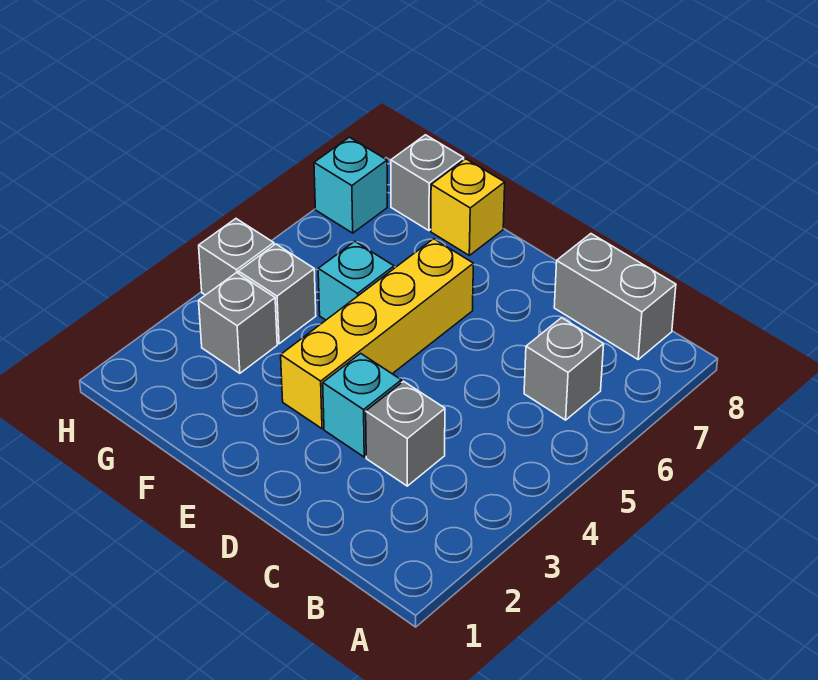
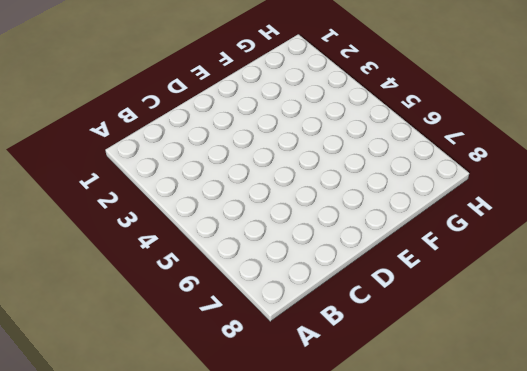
none -> grey brick B6 level 1
none -> grey brick B8:C8 level 1
none -> grey brick C3 level 1

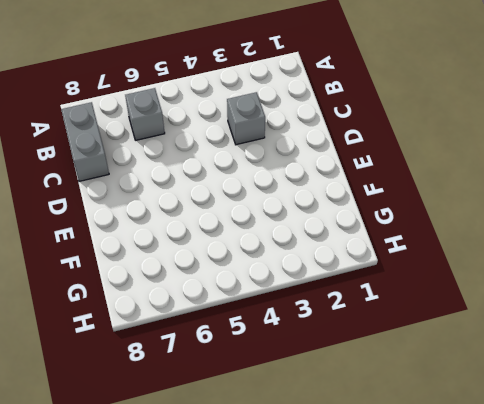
none -> cyan brick D3 level 1
none -> yellow brick E3:E6 level 1
none -> cyan brick F5 level 1

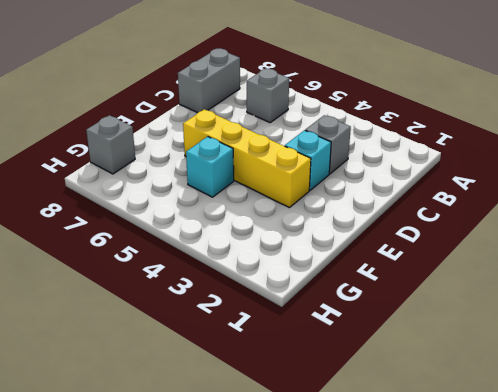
none -> yellow brick F8 level 1
none -> grey brick G3 level 1
none -> grey brick G4 level 1

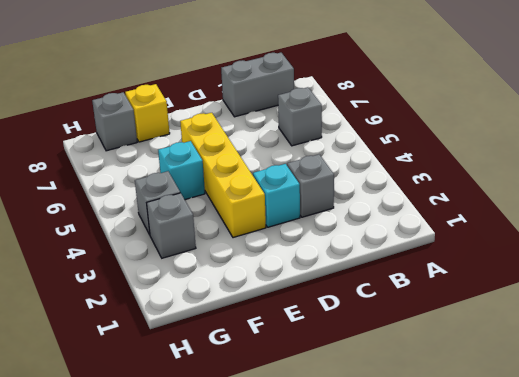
none -> grey brick H4 level 1
none -> cyan brick H7 level 1

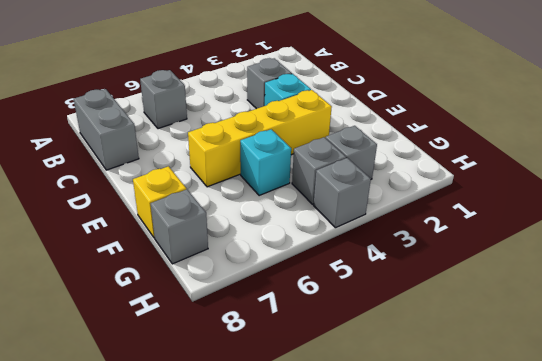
none -> cyan brick H7 level 1

